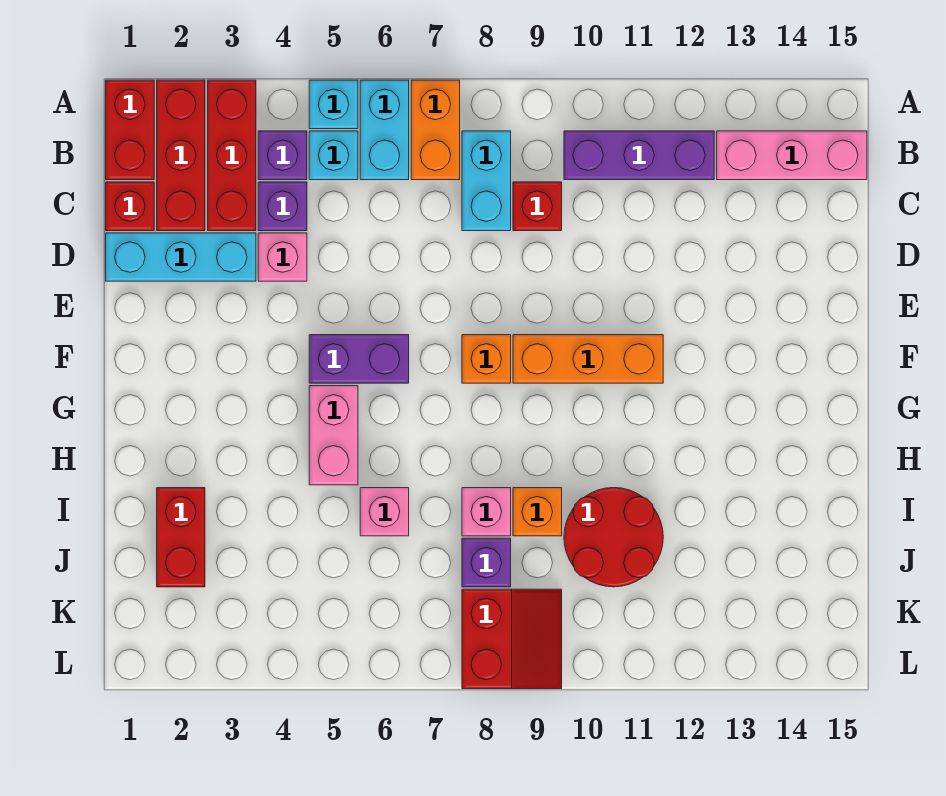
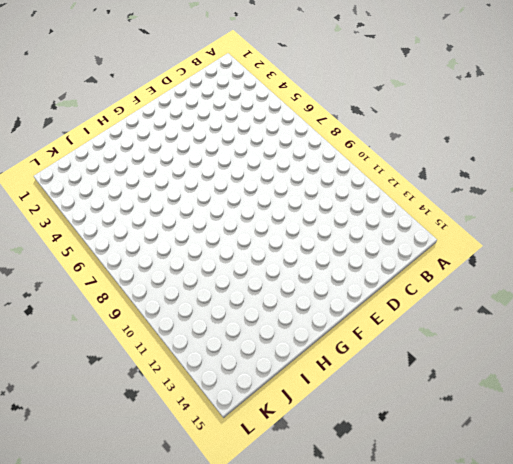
none -> red brick A1:B1 level 1
none -> red brick A2:C2 level 1
none -> red brick A3:C3 level 1

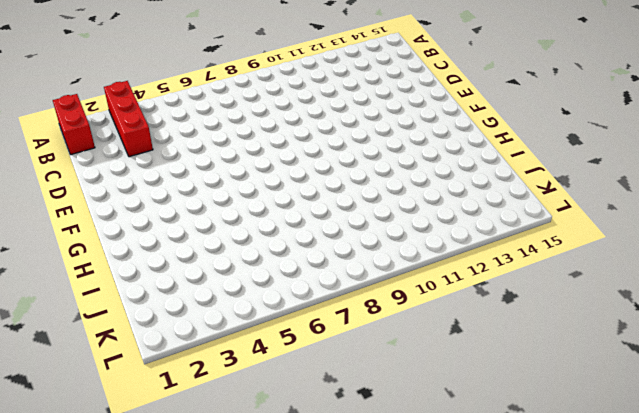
none -> red brick A2:C2 level 1
none -> cyan brick A5 level 1
none -> cyan brick A6:B6 level 1

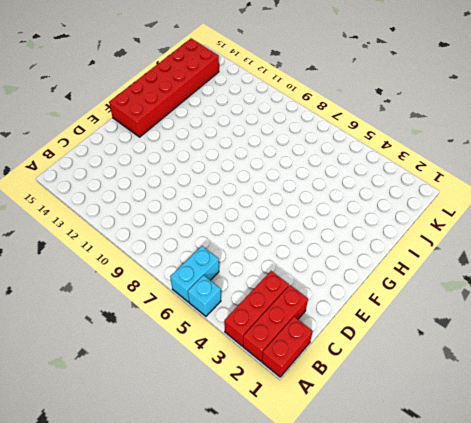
red brick F14:K15 level 1 -> none
none -> orange brick A7:B7 level 1
none -> purple brick B4 level 1
none -> cyan brick B5 level 1

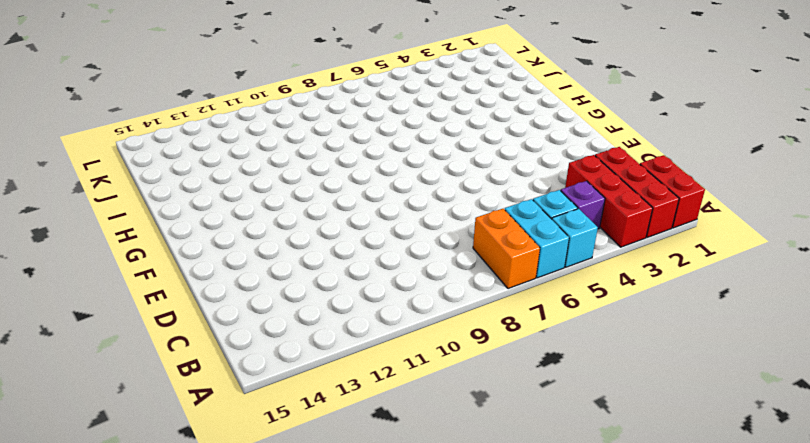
none -> cyan brick B8:C8 level 1
none -> purple brick B10:B12 level 1
none -> pink brick B13:B15 level 1

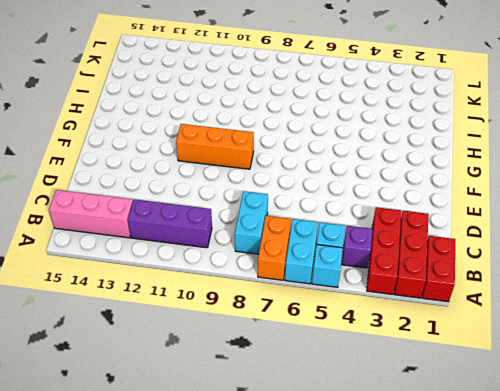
none -> red brick C1 level 1
none -> purple brick C4 level 1
none -> red brick C9 level 1

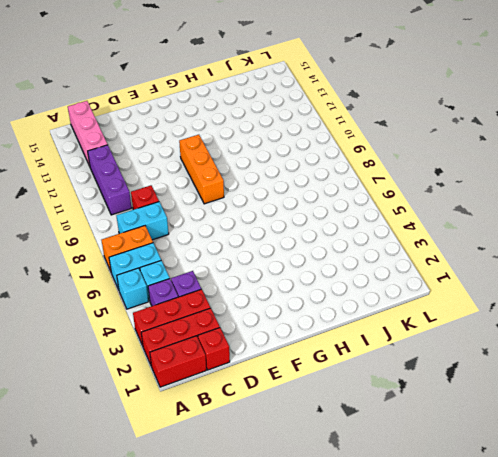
none -> cyan brick D1:D3 level 1
none -> pink brick D4 level 1
none -> purple brick F5:F6 level 1

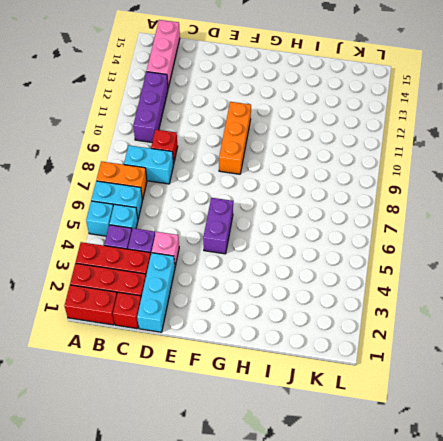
none -> orange brick F8 level 1
none -> pink brick G5:H5 level 1
none -> red brick I2:J2 level 1

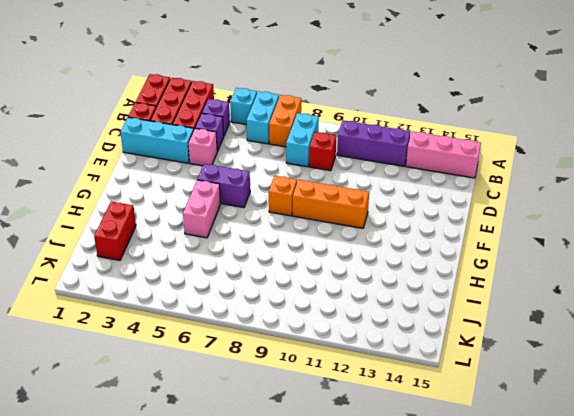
none -> cyan brick B5 level 1
none -> pink brick I6 level 1
none -> pink brick I8 level 1

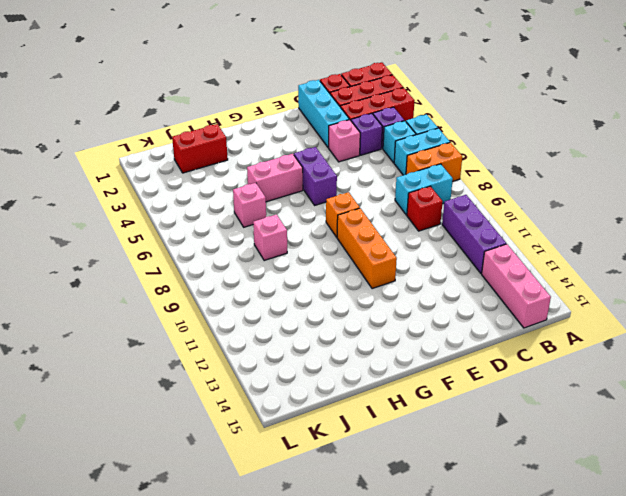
none -> orange brick I9 level 1
none -> red round brick I10:J11 level 1
none -> purple brick J8 level 1

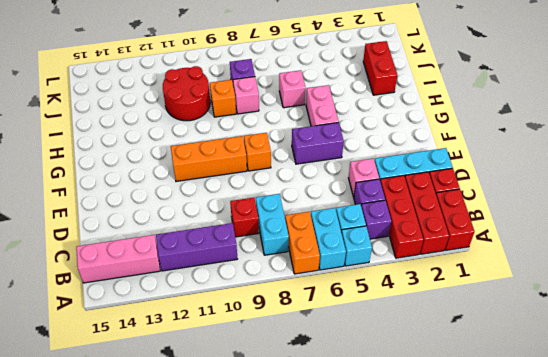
none -> red slope K8:L9 level 1 top 8

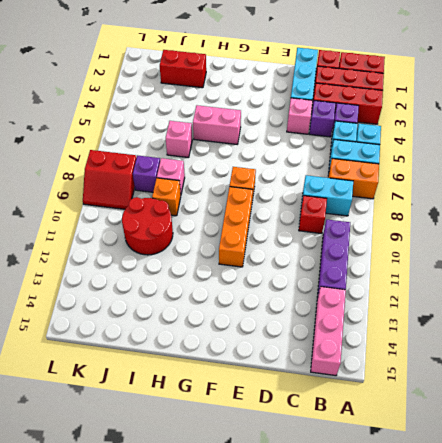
none -> purple brick F5:F6 level 1

